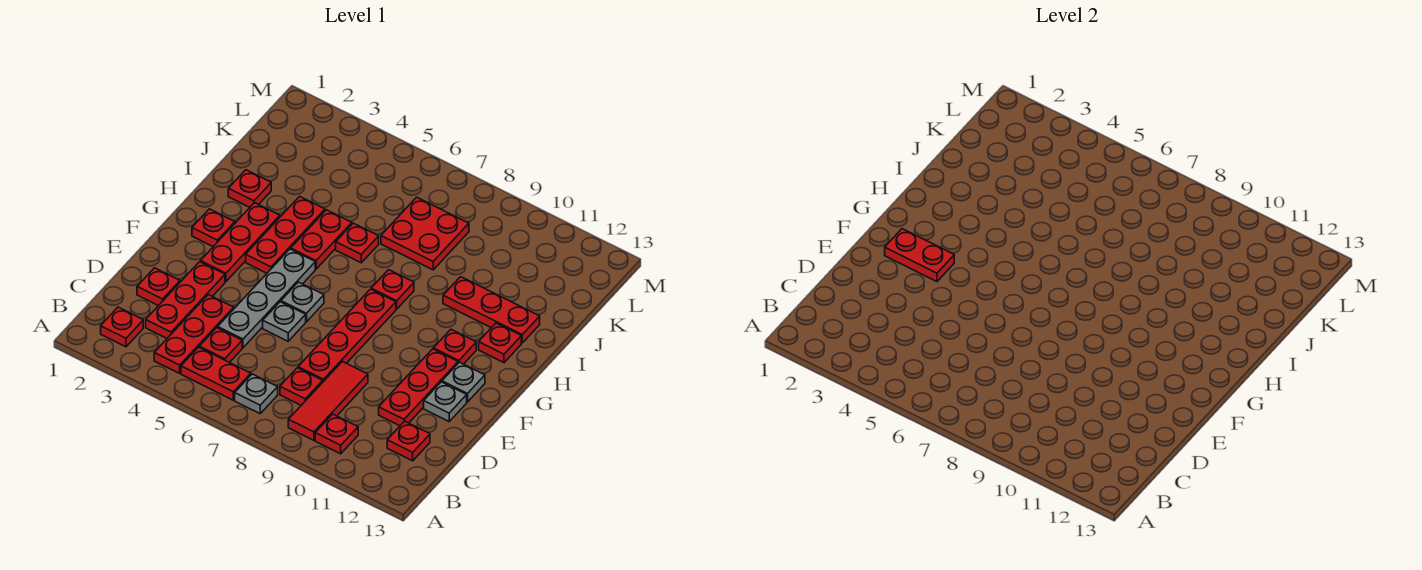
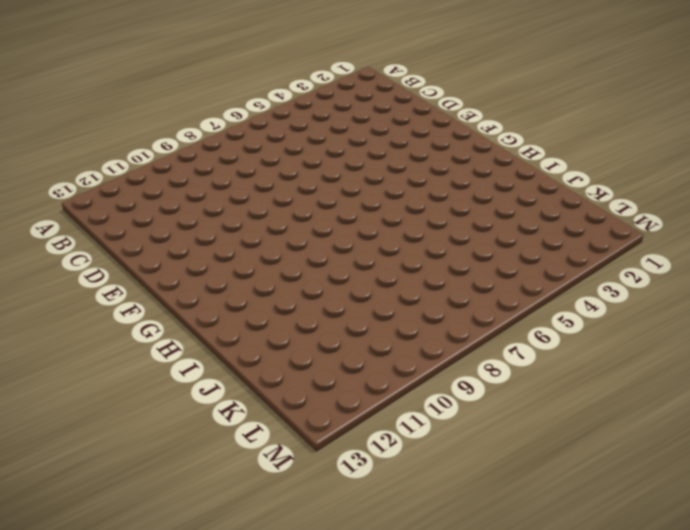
none -> red plate B2 level 1
none -> red plate B4:D4 level 1
none -> red plate B5:B6 level 1
none -> grey plate B7 level 1

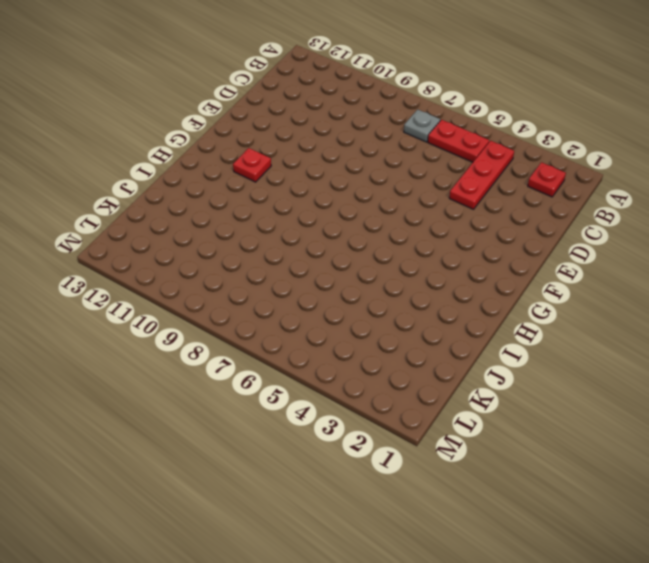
none -> red tile B9:D9 level 1
none -> red plate B10 level 1
none -> red plate C3:E3 level 1
none -> red plate C5 level 1

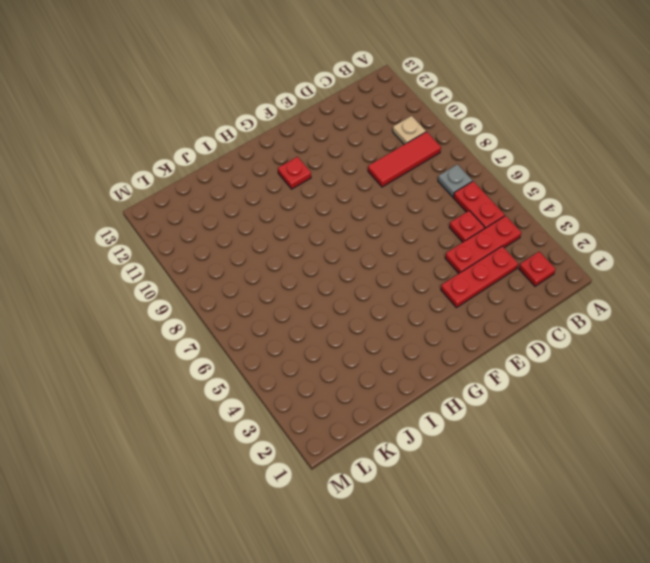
tan plate B10 level 1 -> red plate B10 level 1
none -> red plate C8 level 1
none -> red plate C12 level 1
none -> red plate D2 level 1
none -> grey plate D5:G5 level 1

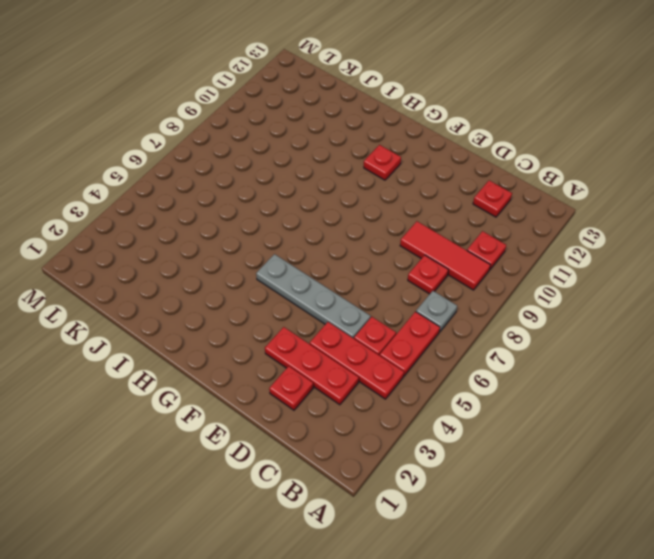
none -> red plate B2 level 1
none -> red plate D8:G8 level 1
none -> red plate D11:F11 level 1
none -> grey plate E6 level 1

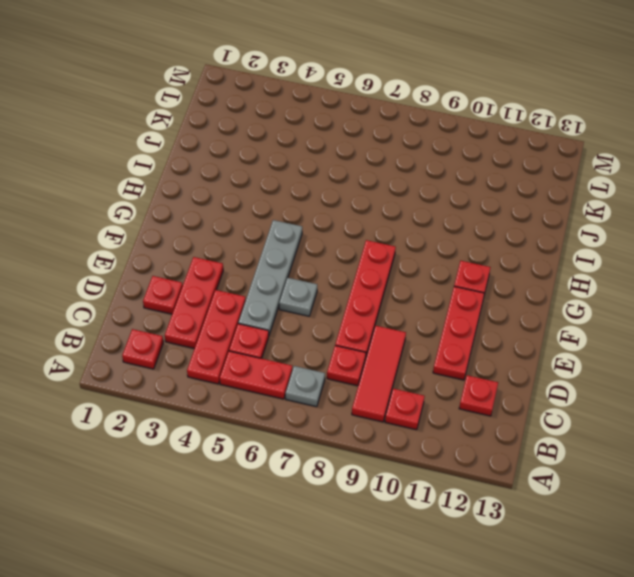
none -> grey plate E12 level 1
none -> red plate F3:H3 level 1
none -> grey plate F6 level 1
none -> grey plate F12 level 1

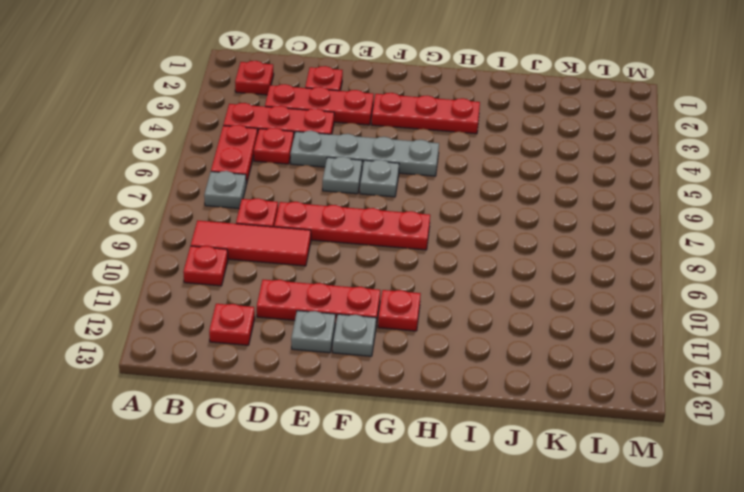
none -> red plate G2 level 1
none -> red plate G4:I4 level 1
none -> red plate H5:I5 level 1
none -> red plate H8 level 1

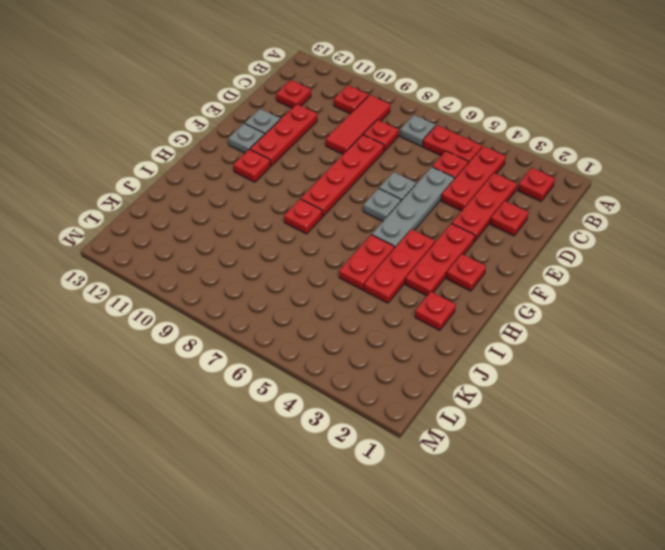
none -> red plate H12 level 1
none -> red plate I6 level 1
none -> red plate I10:I12 level 1
none -> red plate J7:K8 level 1

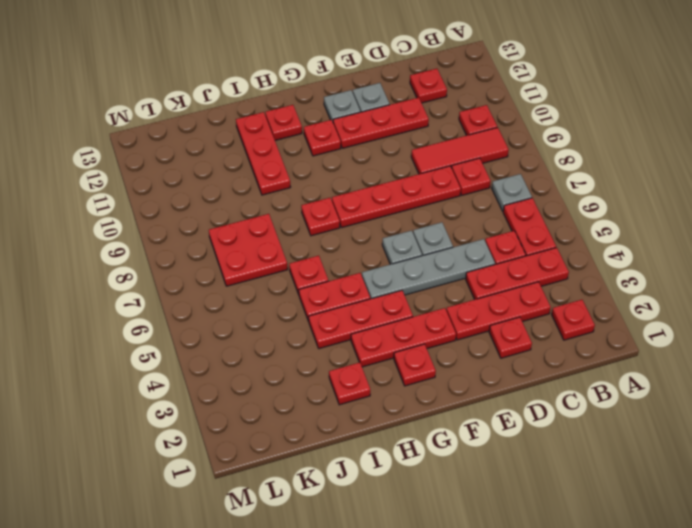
none -> red plate F2:F3 level 2

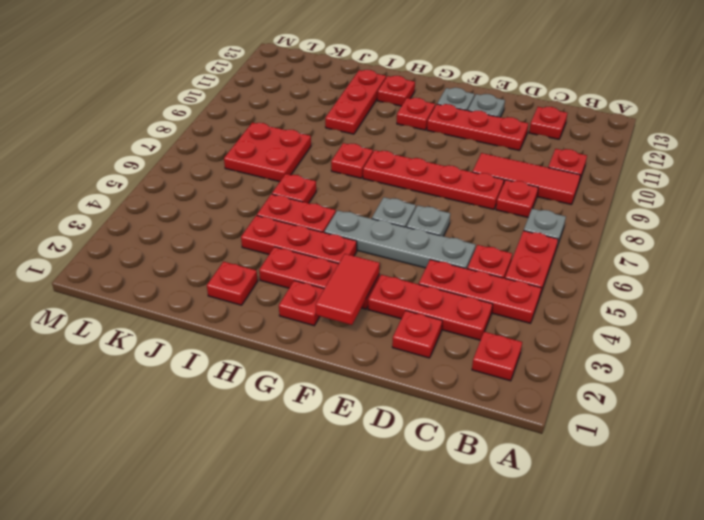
red tile F2:F3 level 2 -> red plate F2:F3 level 2

